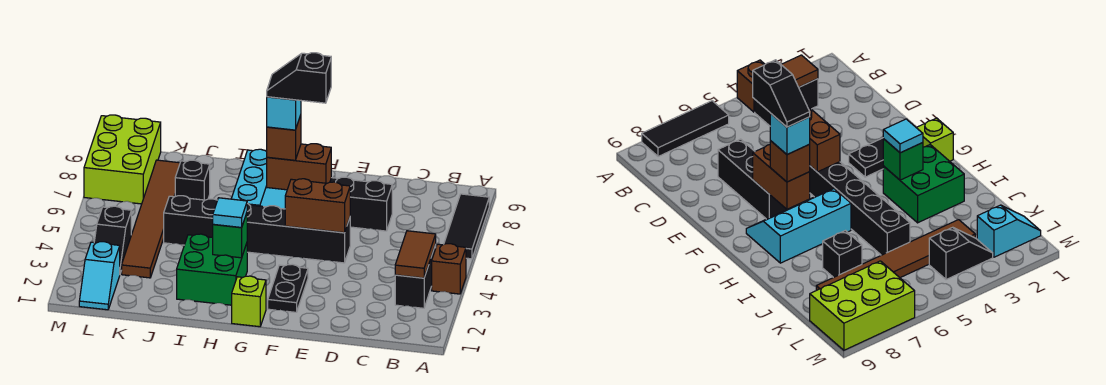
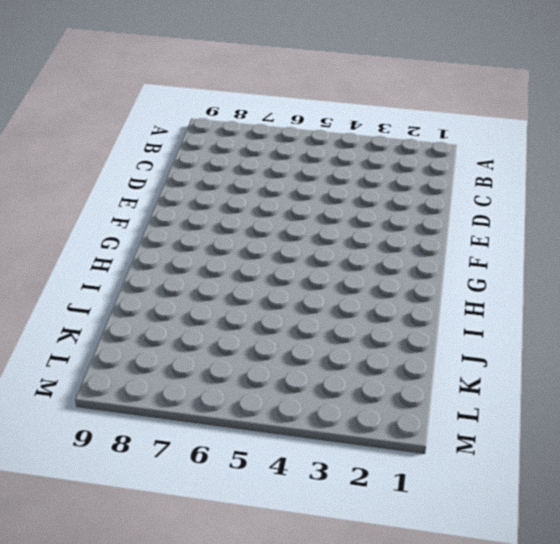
none -> brown brick A4 level 1
none -> black tile A6:A8 level 1
none -> black brick B3:B4 level 1

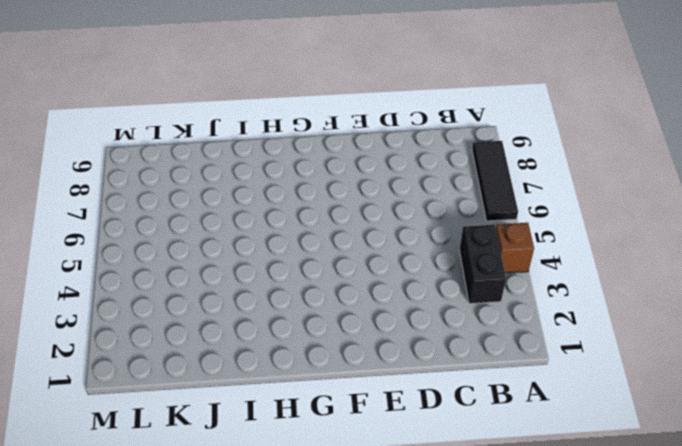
none -> black brick D7:F7 level 1
none -> black brick E5:J5 level 1
none -> black plate F2:F3 level 1

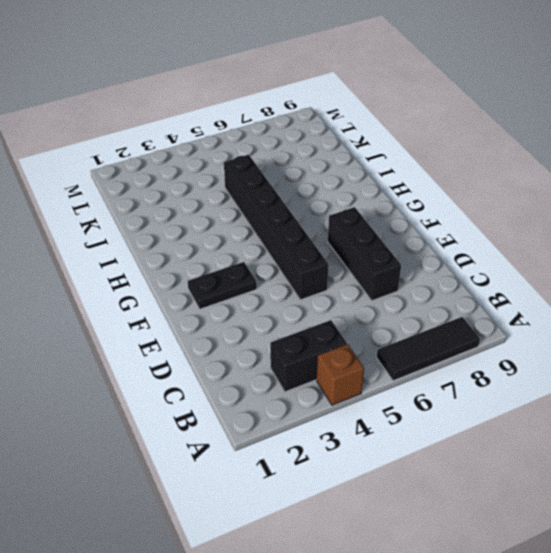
none -> lime brick G1 level 1
none -> cyan slope G6:H8 level 1 top H
none -> green brick H2:I3 level 1

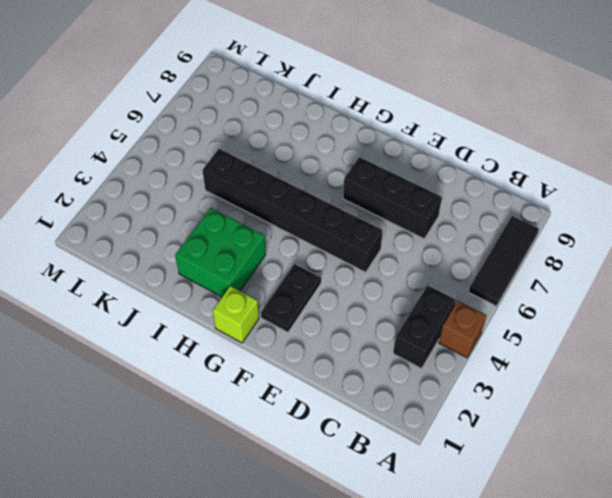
none -> cyan slope G6:H8 level 1 top H
none -> black brick J7 level 1
none -> brown tile K3:K8 level 1

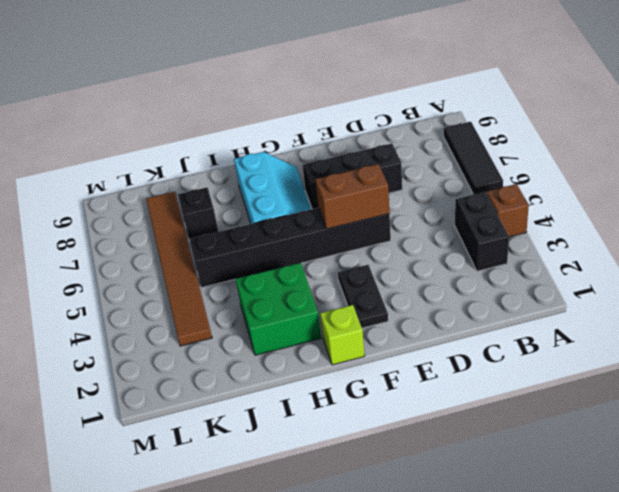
none -> cyan slope L1:L2 level 1 top 2
none -> black slope L3:L4 level 1 top 4
none -> lime brick L7:M9 level 1

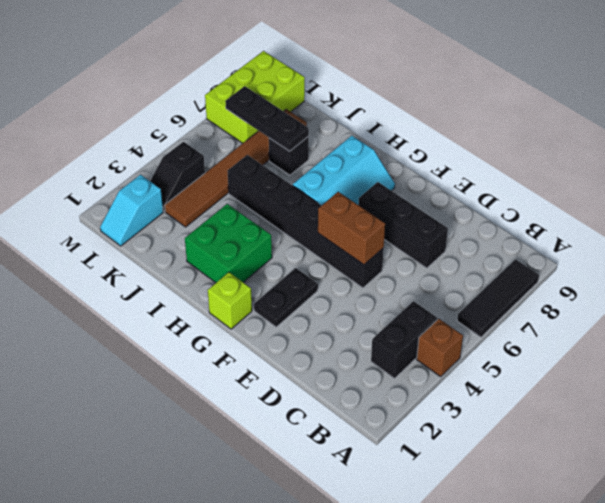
black plate J7:L7 level 2 -> none
none -> brown tile B3:B4 level 2
none -> brown brick F7:G7 level 2
none -> green brick H3 level 2

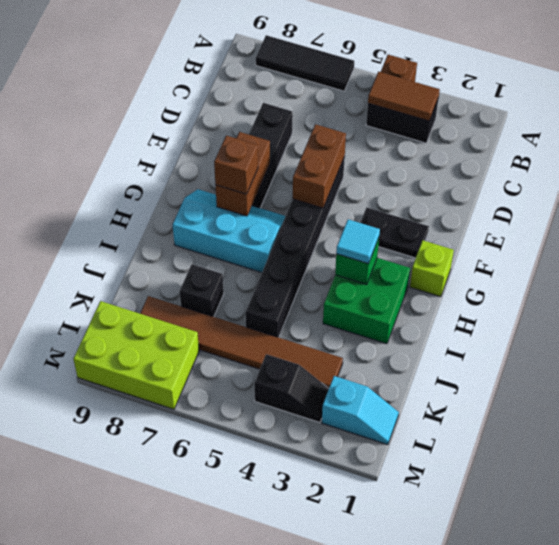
none -> cyan brick G7 level 4
none -> black slope F7:G7 level 5 top F

